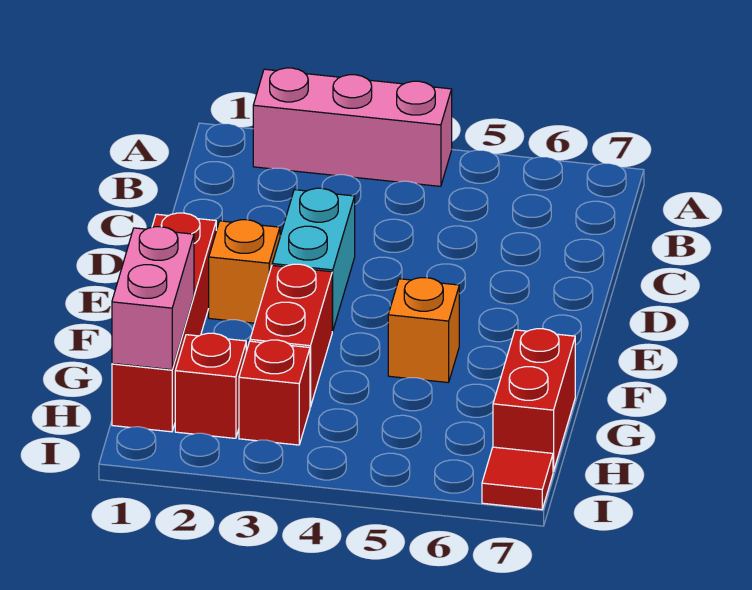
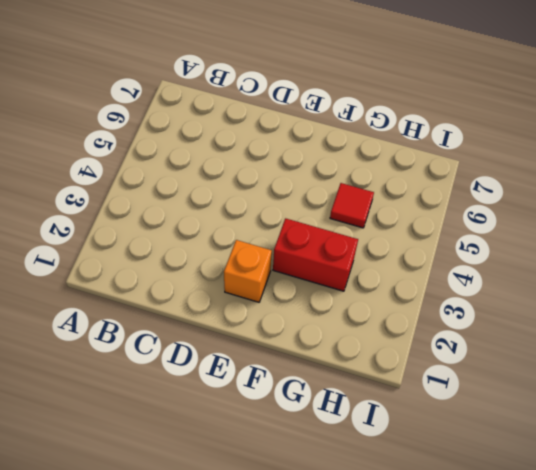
red tile G5 level 1 -> red tile I7 level 1
none -> pink brick A2:A4 level 1
none -> cyan brick D3:E3 level 1

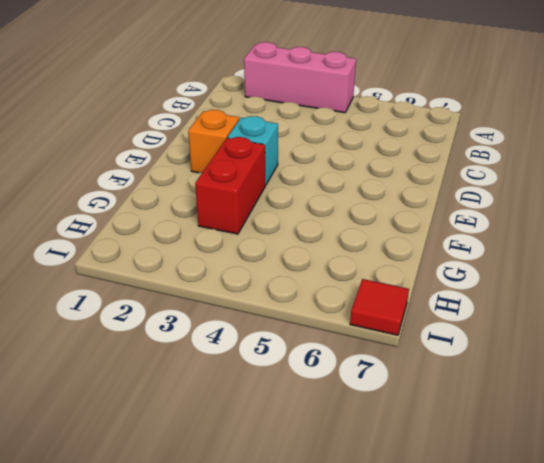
cyan brick E3 level 1 -> cyan brick D3:E3 level 1
none -> red brick E1:H1 level 1
none -> orange brick F5 level 1

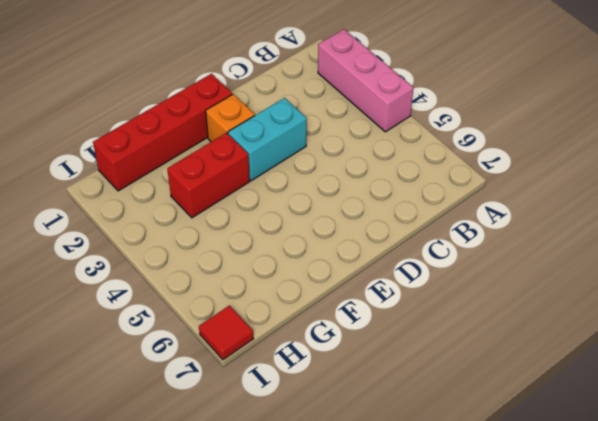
none -> orange brick F5 level 1
none -> red brick G7:H7 level 1

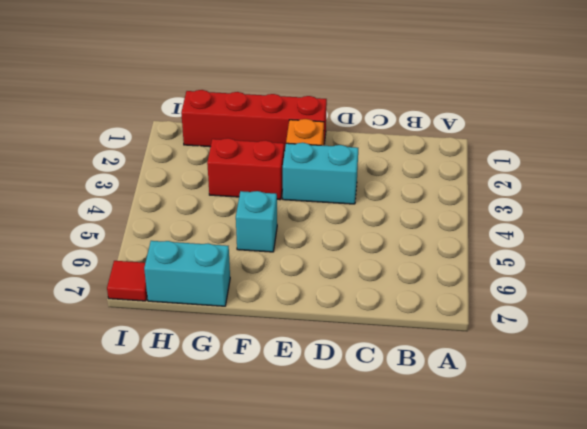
cyan brick F5 level 1 -> orange brick F5 level 1
cyan brick G7:H7 level 1 -> red brick G7:H7 level 1
none -> pink brick A2:A4 level 1
none -> red brick H2 level 1

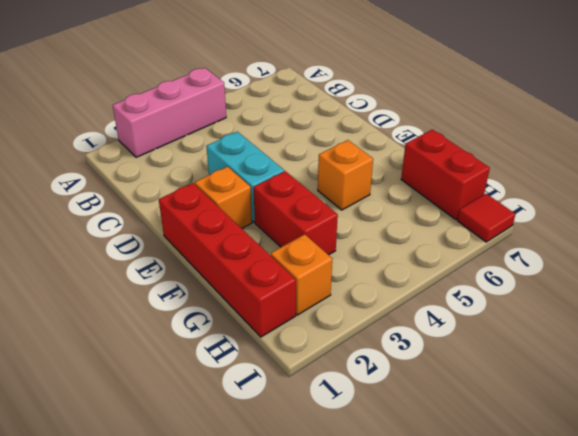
orange brick H2 level 1 -> red brick H2 level 1
none -> red brick H3 level 1
none -> pink brick G1:H1 level 2

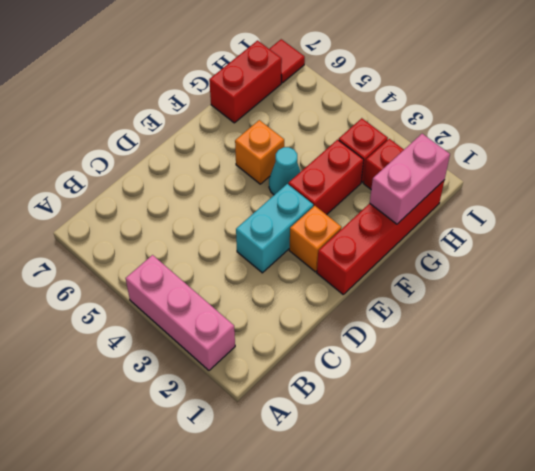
cyan cone F4 level 1 -> none

